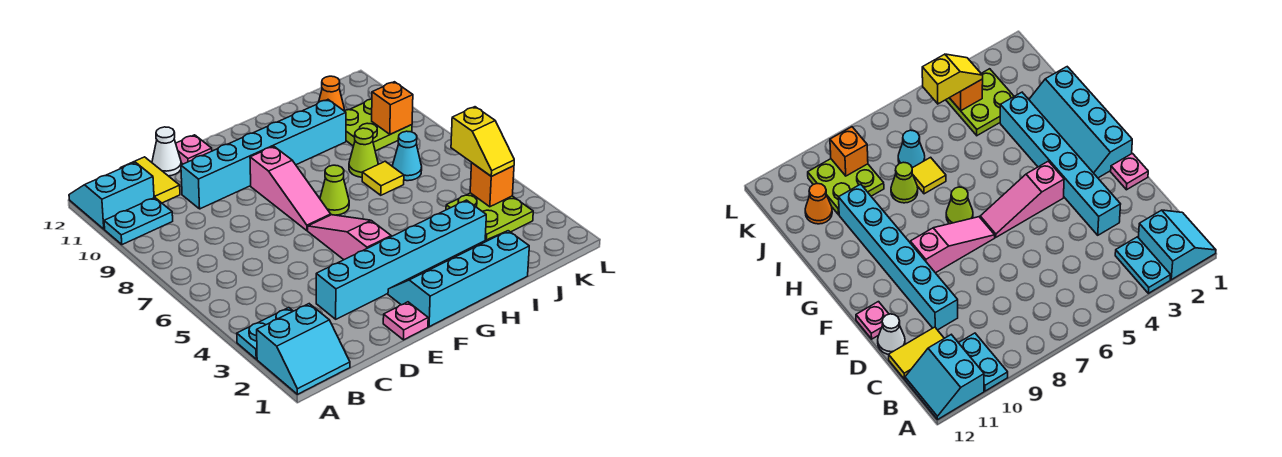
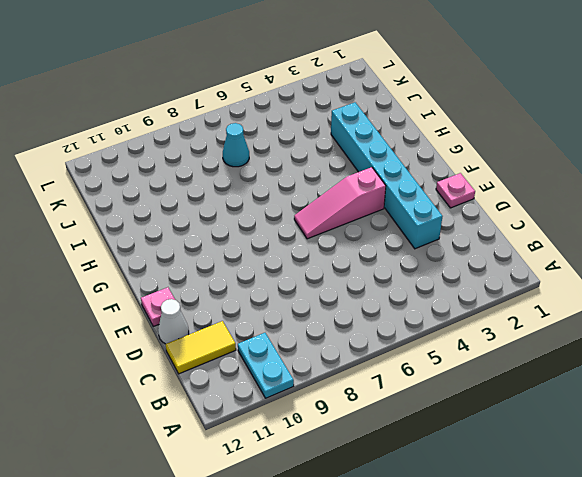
none -> cyan slope A1:B2 level 1 top 2
none -> cyan plate A3:B3 level 1
none -> cyan slope A11:B12 level 1 top 11

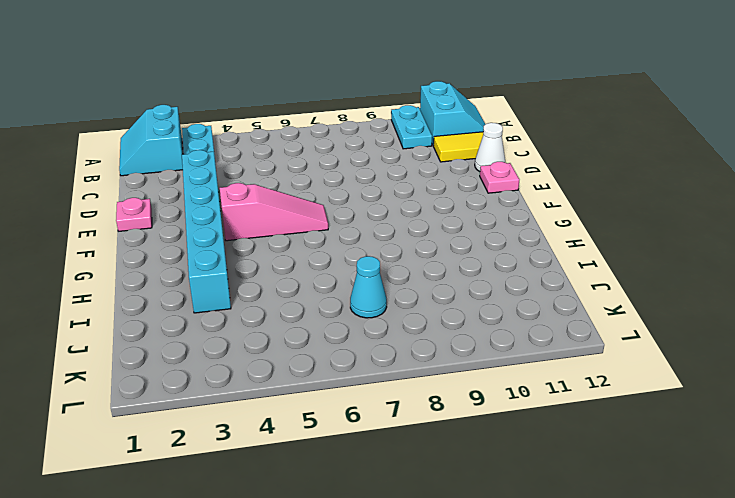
none -> cyan brick D10:I10 level 1
none -> cyan slope F1:I2 level 1 top 1
none -> pink slope F7:F9 level 1 top 9

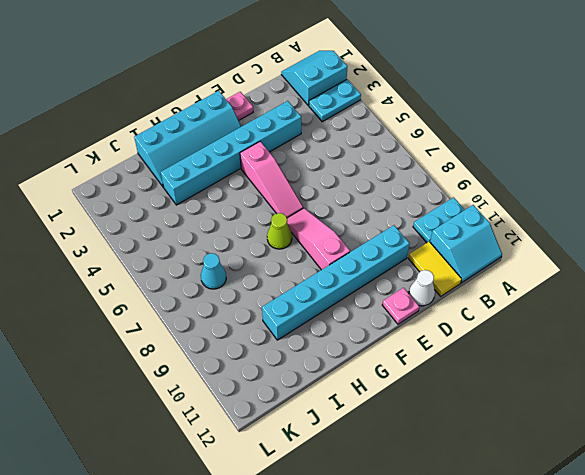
none -> yellow tile I7 level 1
none -> lime cone I8 level 1
none -> lime plate J3:K4 level 1

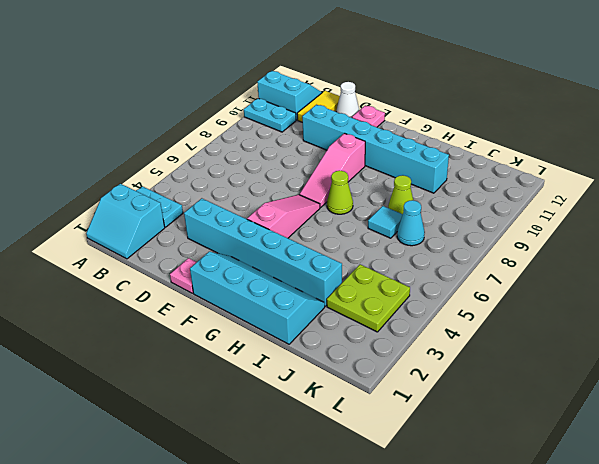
cyan tile I7 level 1 -> yellow tile I7 level 1
none -> lime plate J9:K10 level 1
none -> orange cone J11 level 1
none -> orange brick K4 level 2

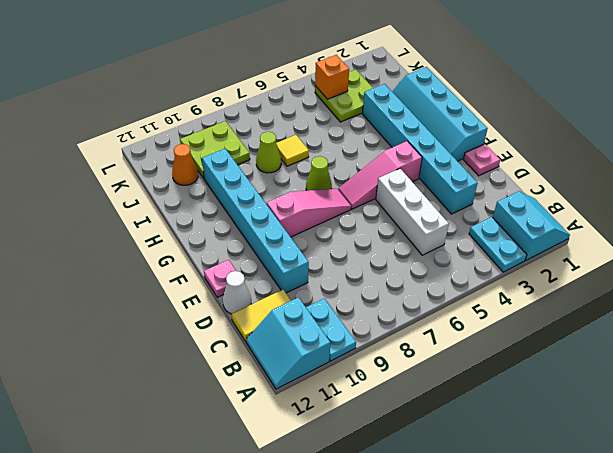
white brick C5:E5 level 1 -> none
none -> cyan cone J7 level 1
none -> orange brick K9 level 2
none -> yellow slope K4:K5 level 3 top 5

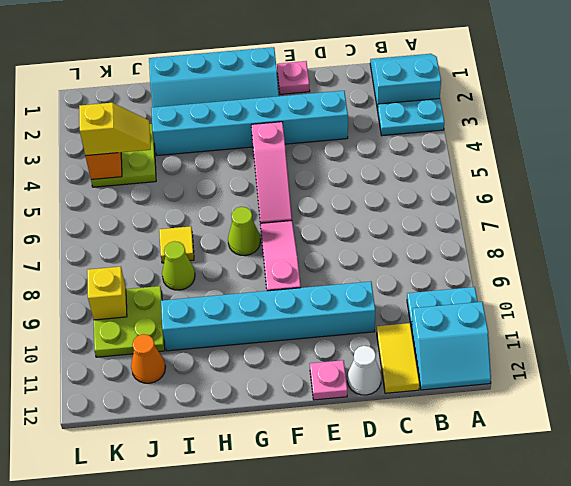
yellow slope J4:K4 level 3 top K -> yellow slope K4:K5 level 3 top 5
yellow brick K9 level 2 -> orange brick K9 level 2
none -> cyan cone J7 level 1

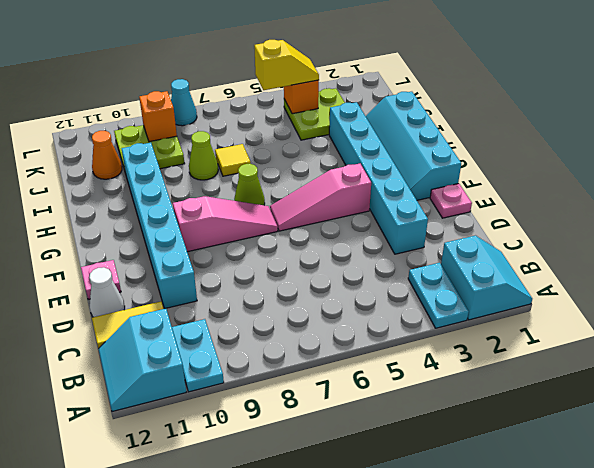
cyan cone L8 level 1 -> cyan cone J7 level 1

